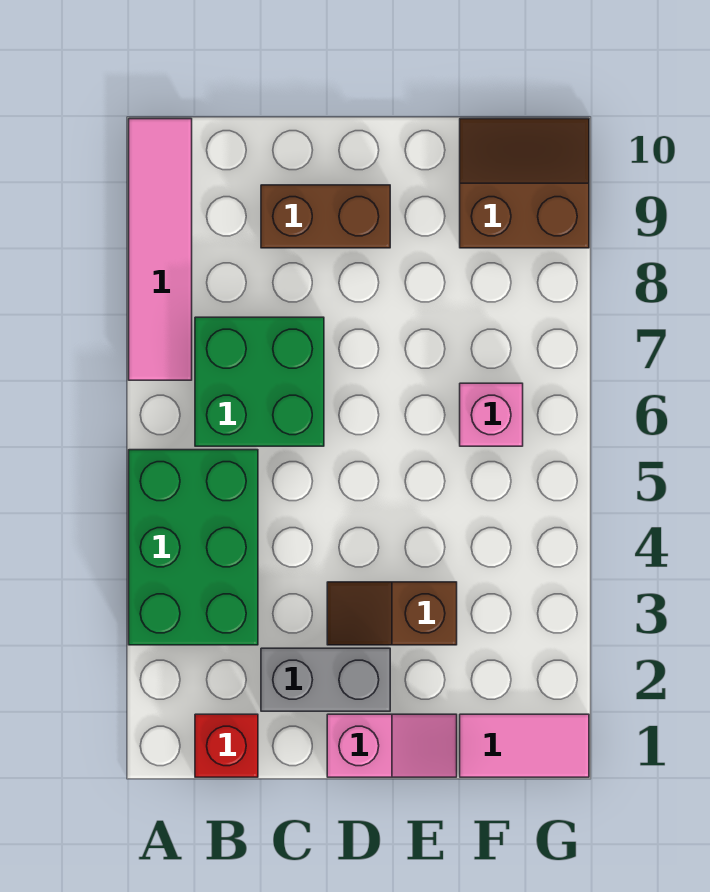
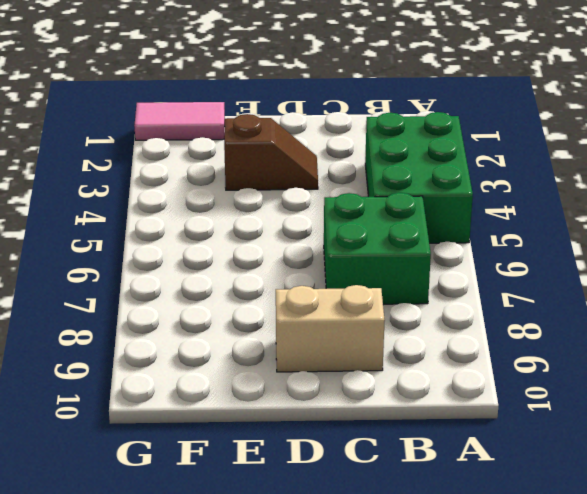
tan brick C9:D9 level 1 -> brown brick C9:D9 level 1
none -> pink tile A7:A10 level 1
none -> red brick B1 level 1

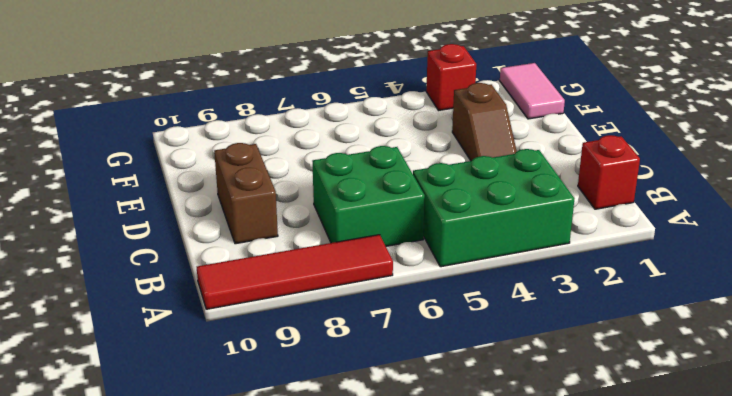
red tile A7:A10 level 1 -> pink tile A7:A10 level 1
red brick G3 level 1 -> none
none -> grey brick C2:D2 level 1
none -> pink slope D1:E1 level 1 top D

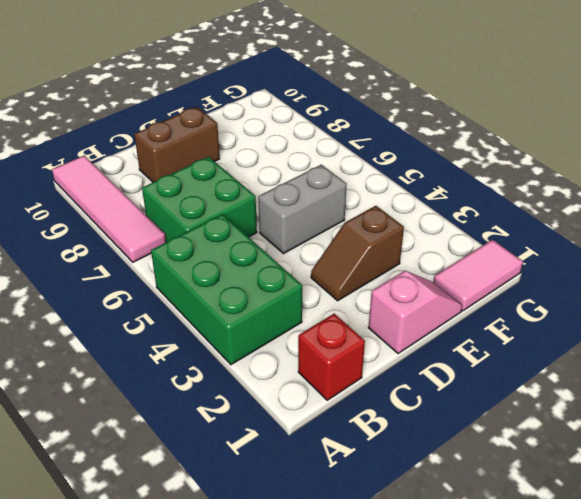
grey brick D5:E5 level 1 -> grey brick C2:D2 level 1
none -> pink brick F6 level 1
none -> brown slope F9:G10 level 1 top 9

